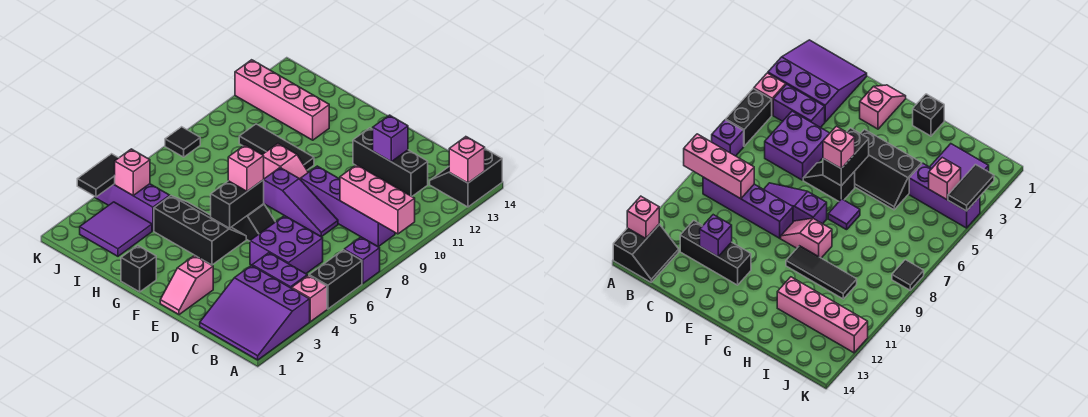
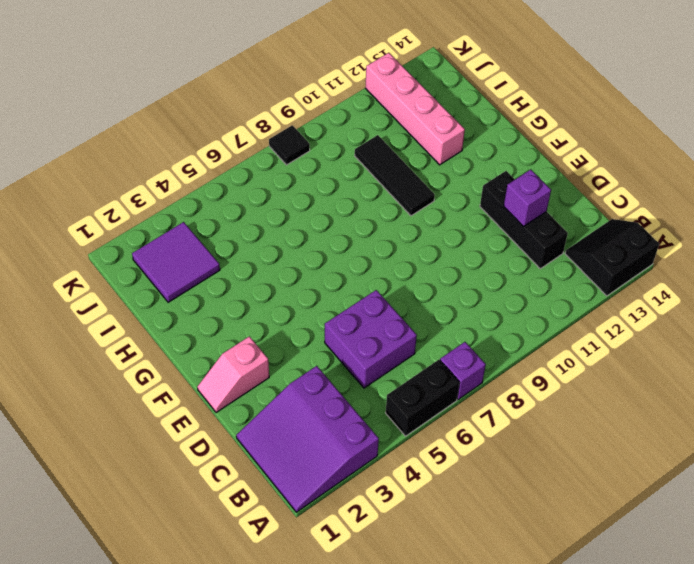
none -> pink brick A4 level 1
none -> purple brick B4:C4 level 1
none -> purple brick B9:E9 level 1

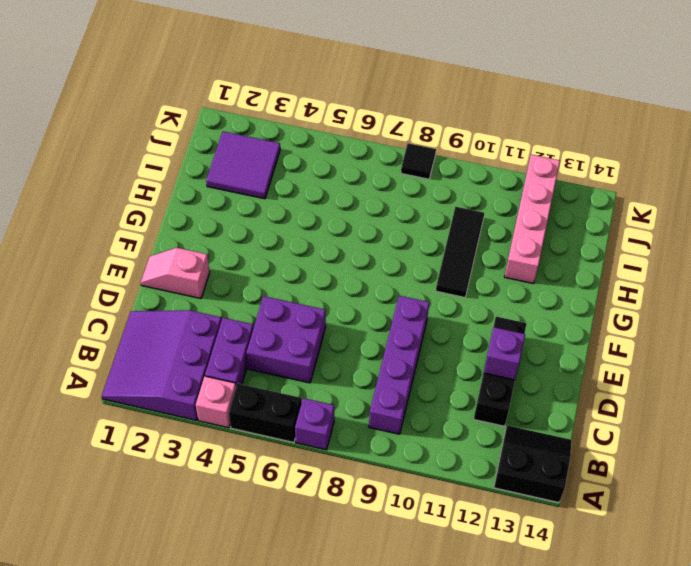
none -> purple slope D8:F8 level 1 top F
none -> black slope E6:F6 level 1 top F
none -> black slope F4:H5 level 1 top 4

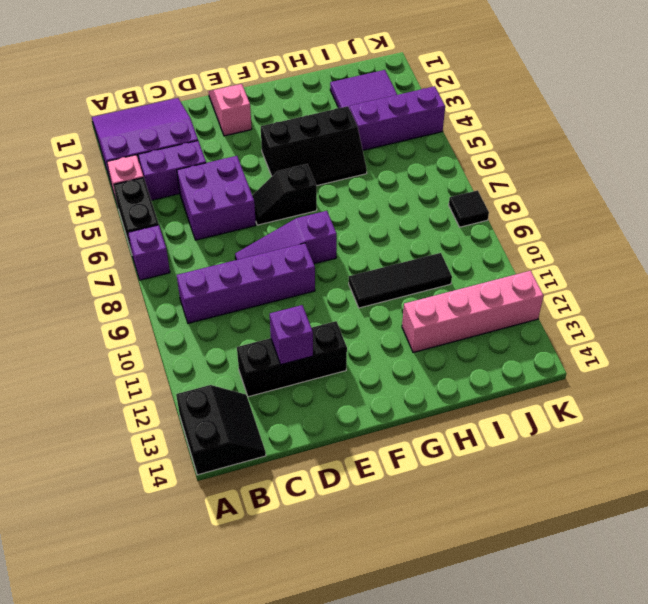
none -> pink slope F9:G9 level 1 top G
none -> black brick G1 level 1
none -> purple tile G7 level 1

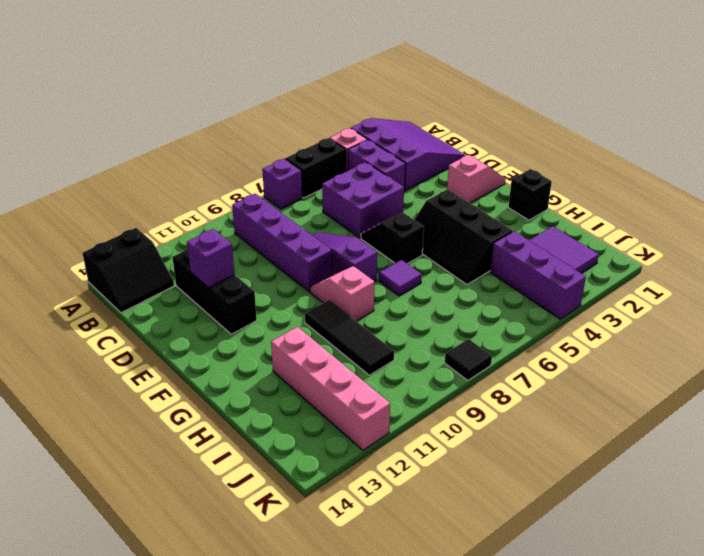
none -> pink brick A9:C9 level 2
none -> pink brick A13 level 2
none -> black brick F5:F6 level 2

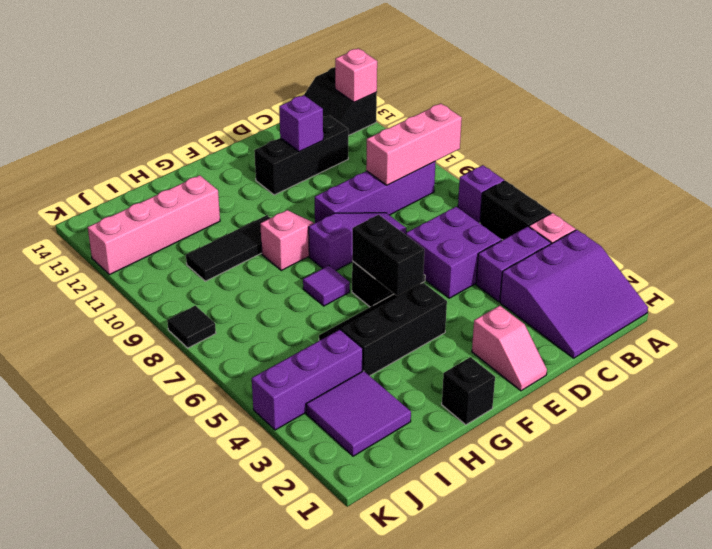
none -> pink brick J4 level 2
none -> black tile K3:K4 level 2
none -> pink brick F6 level 3

